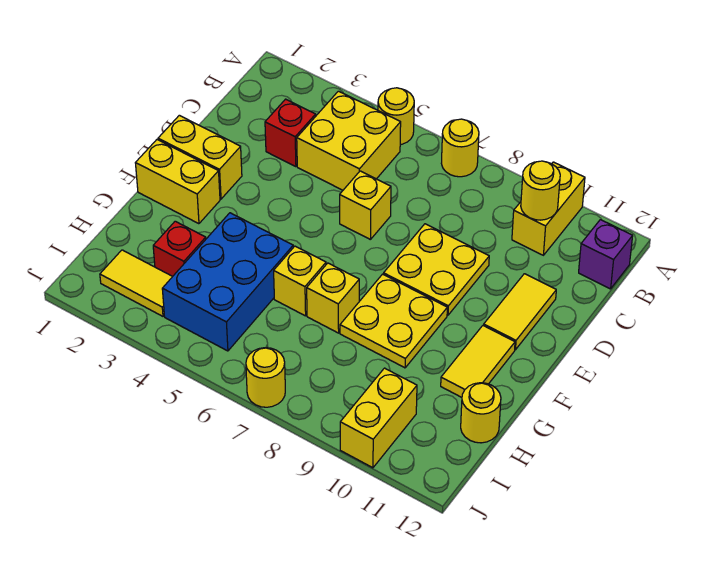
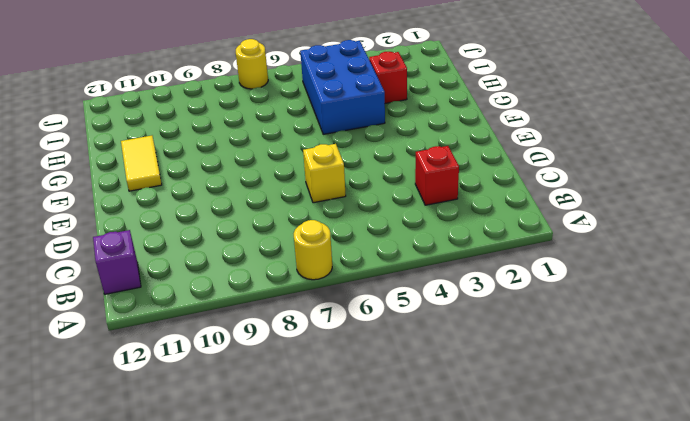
none -> yellow round brick A5 level 1
none -> yellow brick A10:B10 level 1
none -> yellow brick B4:C5 level 1

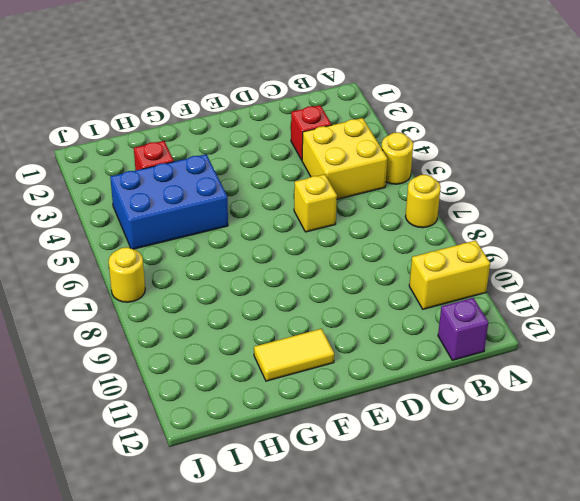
none -> yellow plate D8:E9 level 1
none -> yellow tile D11:E11 level 1
none -> yellow brick E1:E2 level 1

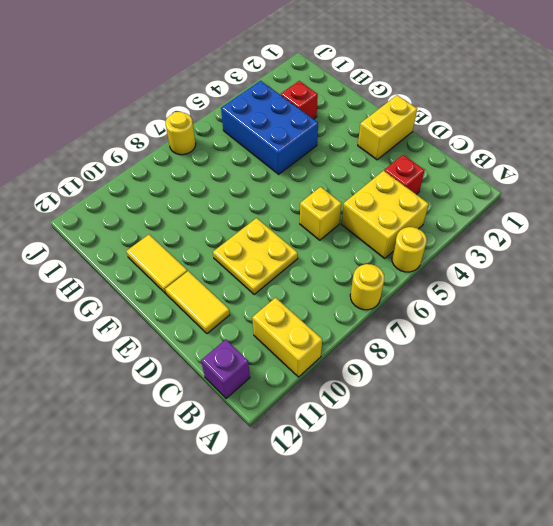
none -> yellow brick F1:F2 level 1
none -> yellow plate F8:G9 level 1
none -> yellow brick G6 level 1

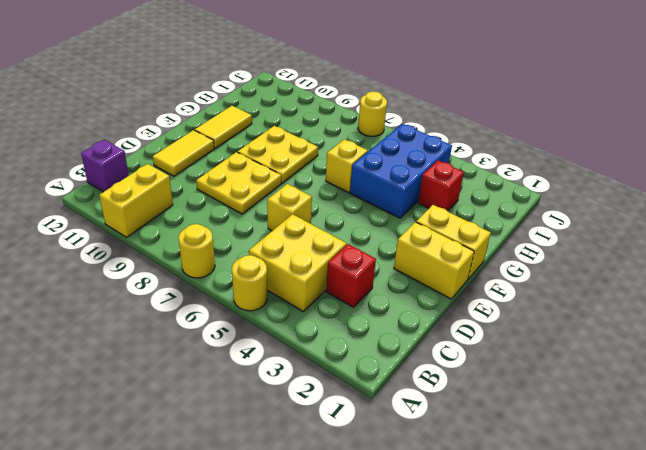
none -> yellow brick G7 level 1
none -> yellow round brick H12 level 1
none -> yellow tile I2:I3 level 1

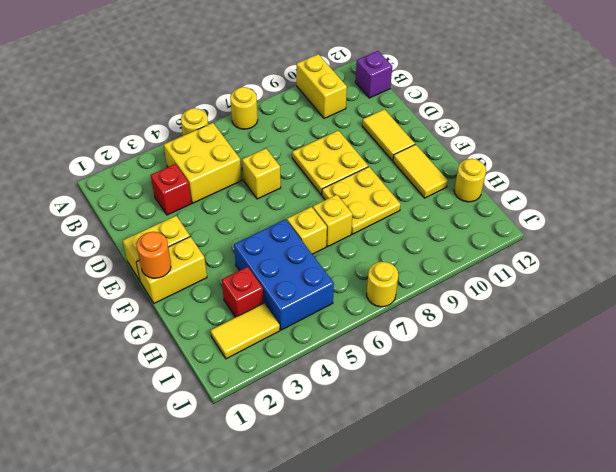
orange round brick F1 level 2 -> none
none -> yellow brick I10:J10 level 1
none -> yellow round brick B10 level 2

